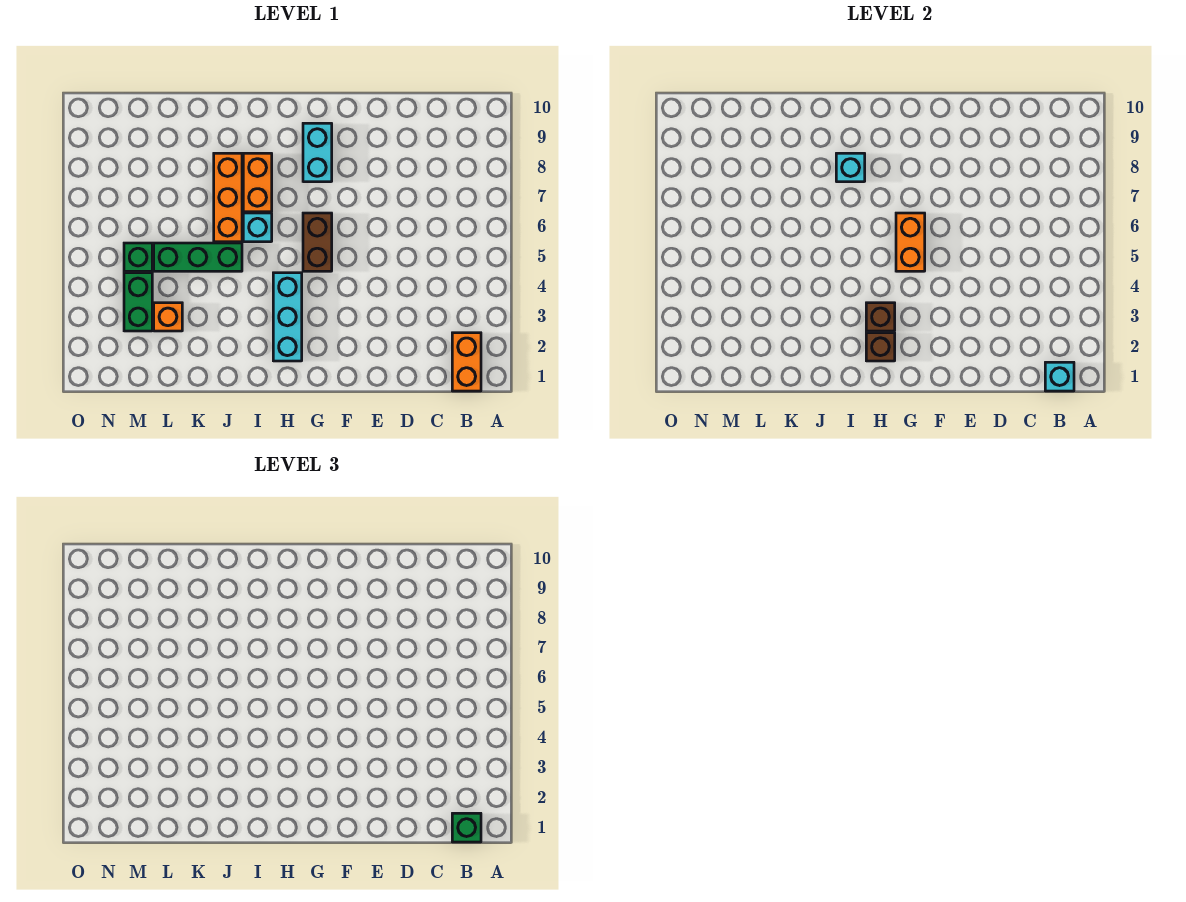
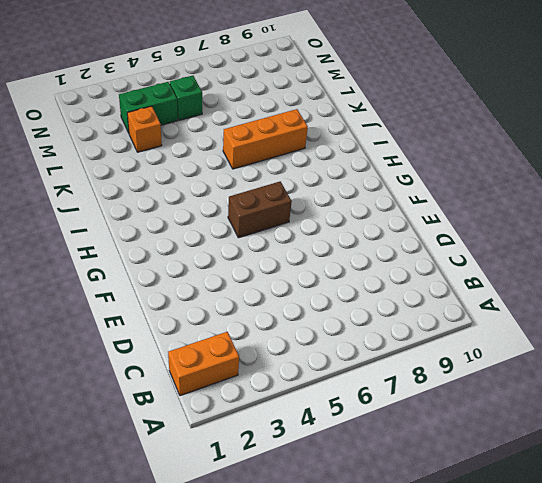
none -> cyan brick G8:G9 level 1
none -> cyan brick H2:H4 level 1
none -> cyan brick I6 level 1

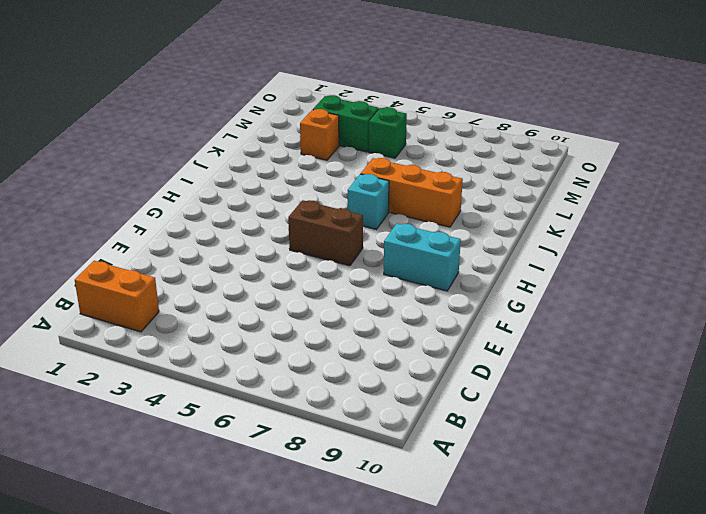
none -> cyan brick H2:H4 level 1
none -> orange brick I7:I8 level 1
none -> green brick J5:L5 level 1

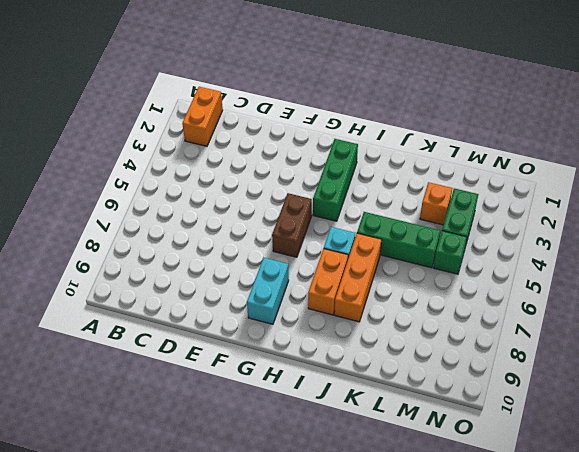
green brick H2:H4 level 1 -> cyan brick H2:H4 level 1
none -> cyan brick B1 level 2
none -> orange brick G5:G6 level 2
none -> brown brick H2 level 2

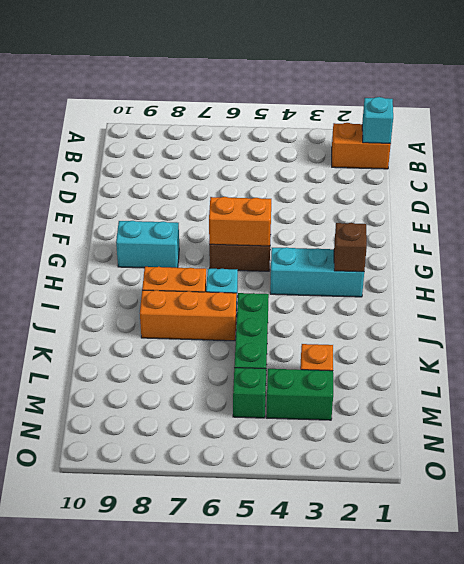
none -> brown brick H3 level 2
none -> cyan brick I8 level 2
none -> green brick B1 level 3

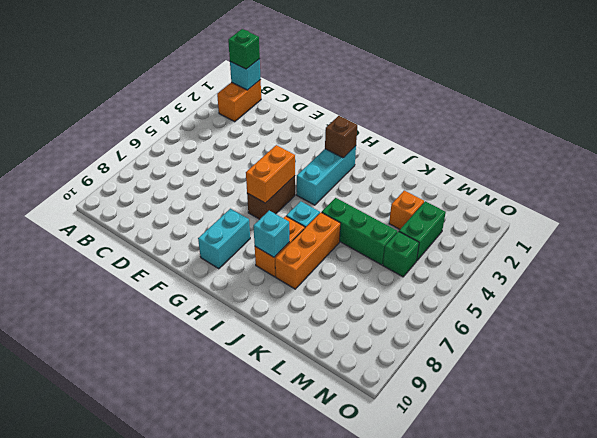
none -> brown brick H3 level 2

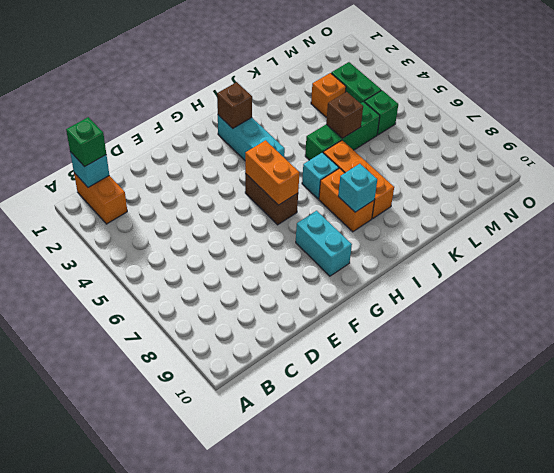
brown brick K5 level 2 -> brown brick H3 level 2

